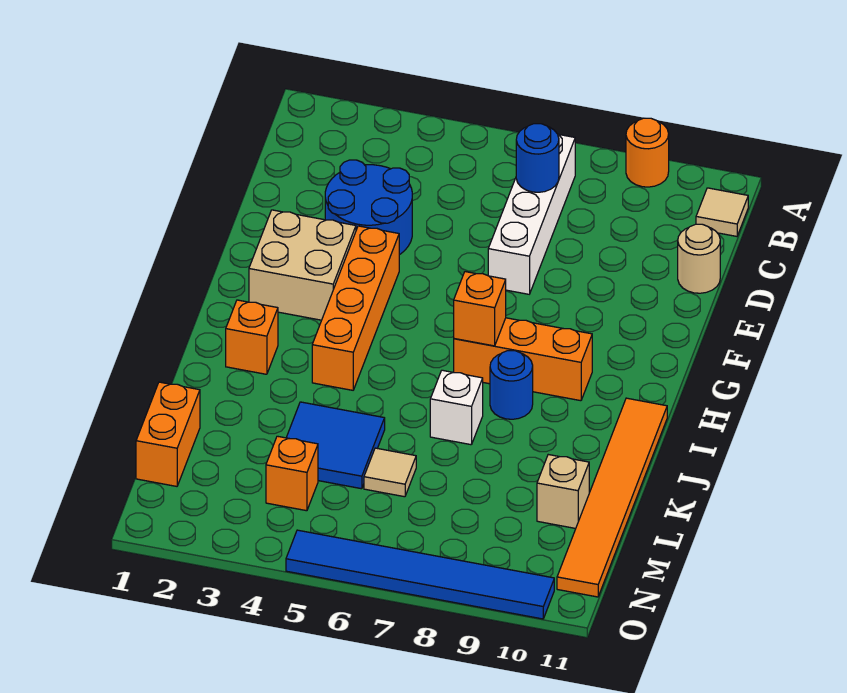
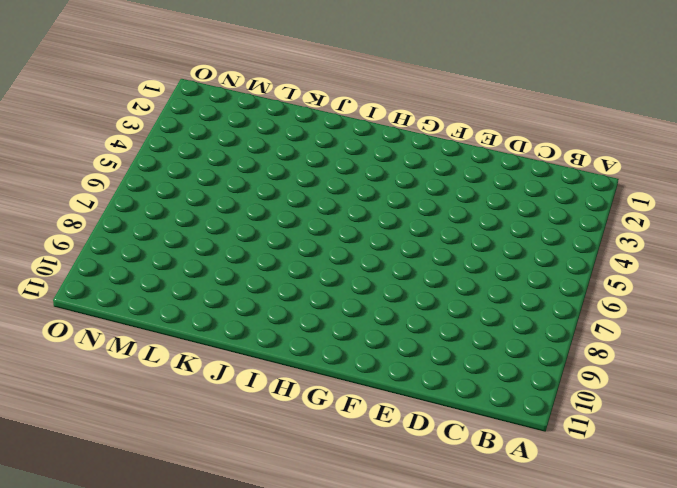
none -> orange round brick A9 level 1
none -> white brick B7:E7 level 1
none -> tan tile B11 level 1

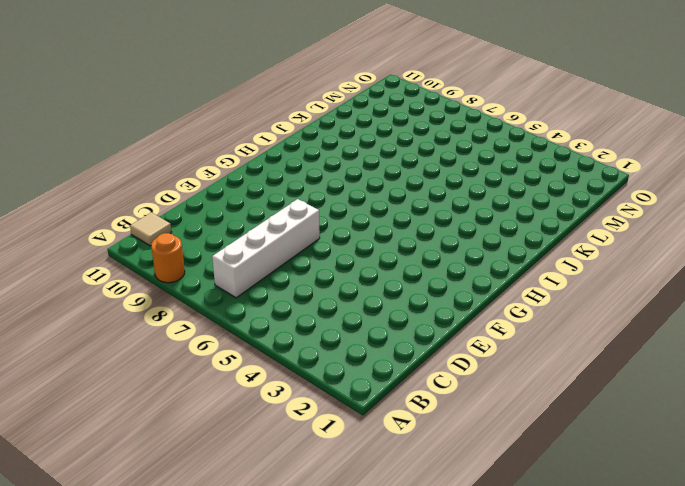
none -> blue round brick D3:E4 level 1
none -> tan round brick D11 level 1
none -> tan brick F2:G3 level 1

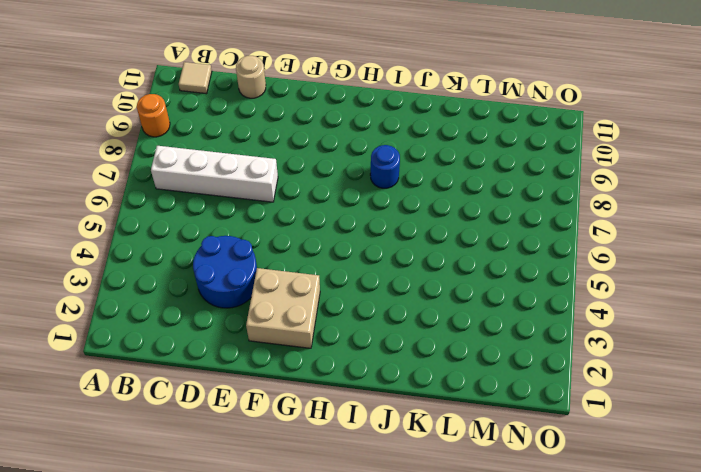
none -> orange brick F4:I4 level 1
none -> orange brick H7:H9 level 1
none -> orange brick I2 level 1

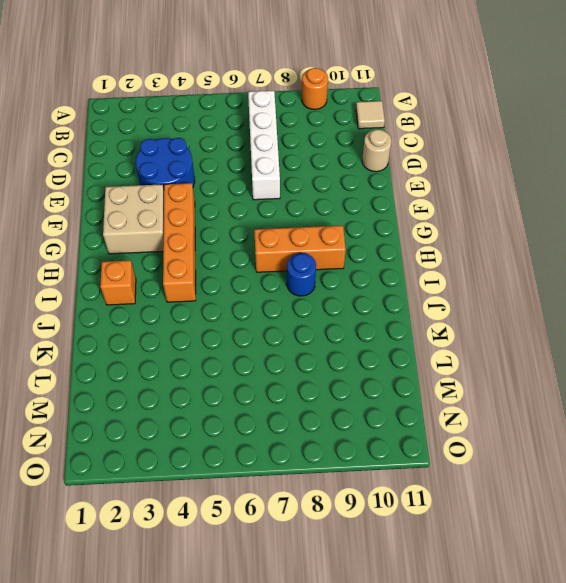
none -> orange tile I11:N11 level 1
none -> white brick J7 level 1
none -> blue tile K4:L5 level 1

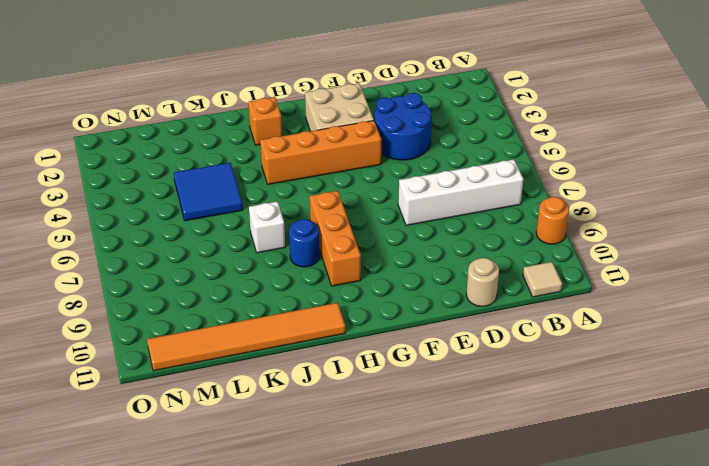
none -> orange brick L1:M1 level 1
none -> tan tile L6 level 1
none -> tan brick L10 level 1

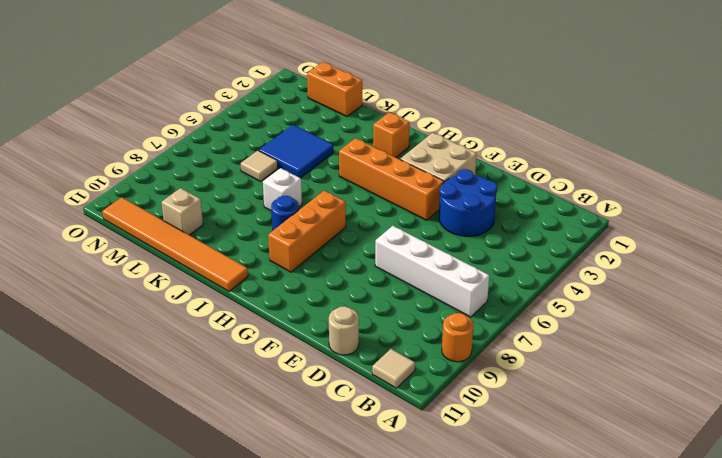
none -> orange brick M4 level 1
none -> blue tile O5:O10 level 1
none -> blue round brick C7 level 2

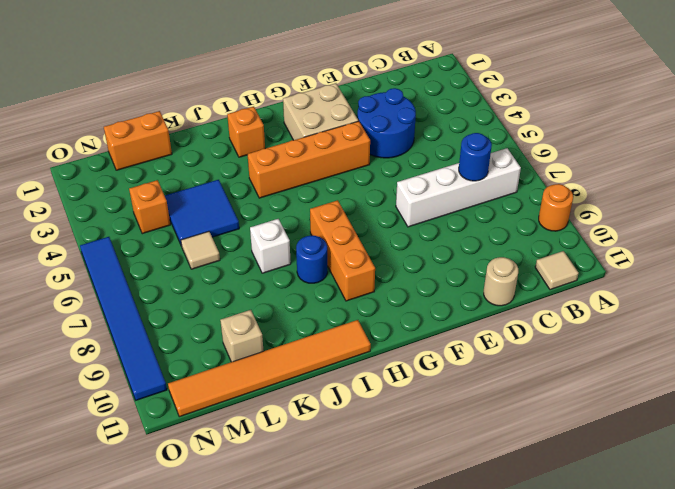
none -> orange brick H7 level 2

